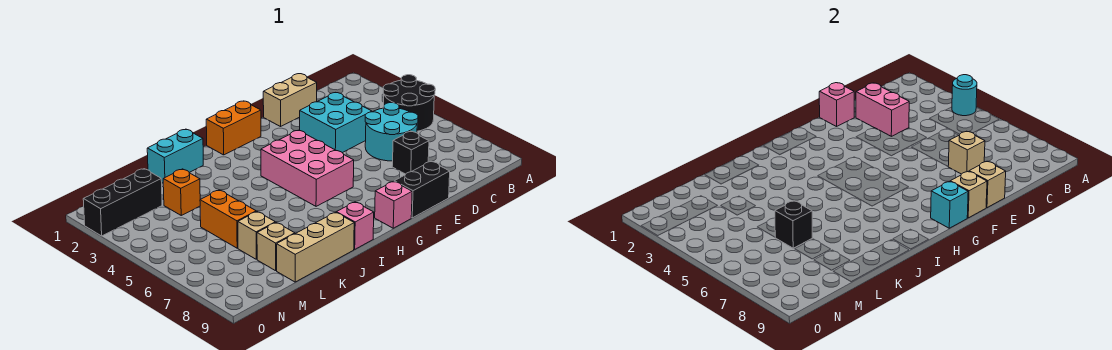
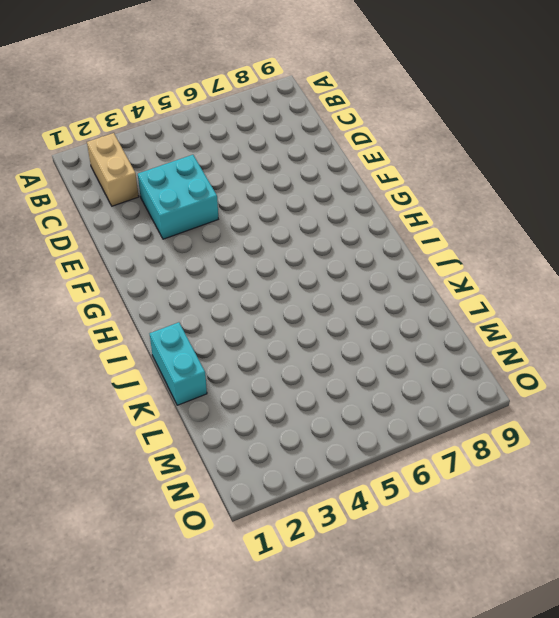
tan brick B2:C2 level 1 -> tan brick D1:E1 level 1
none -> black round brick A4:B5 level 1
none -> cyan round brick C5:D6 level 1
none -> black brick D7 level 1

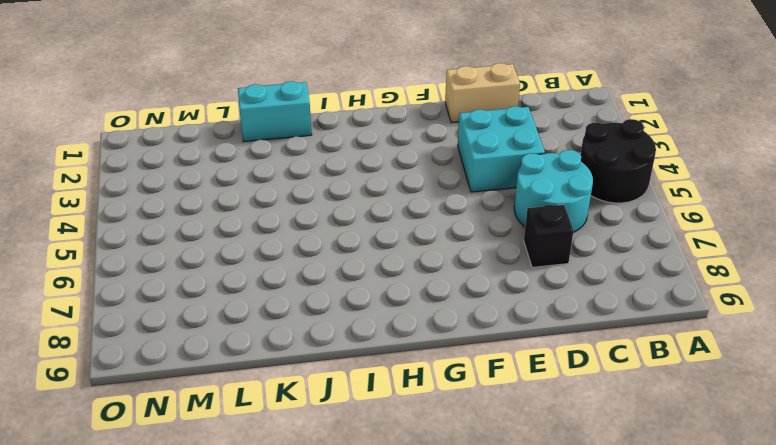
none -> black brick E9:F9 level 1
none -> orange brick G1:H1 level 1
none -> pink brick G4:H6 level 1

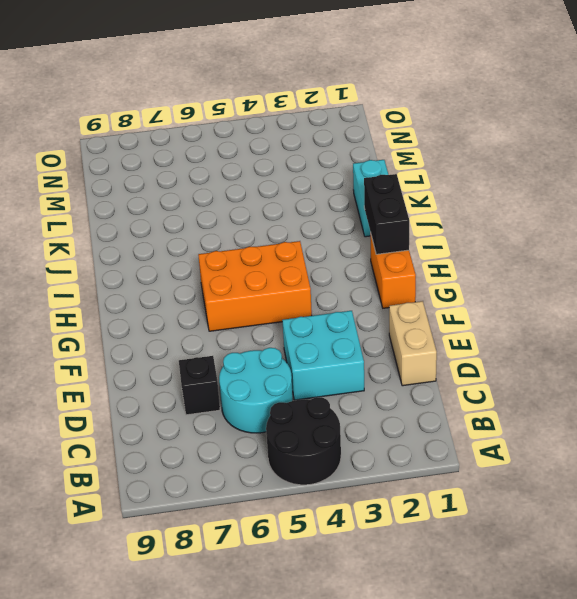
orange brick G4:H6 level 1 -> pink brick G4:H6 level 1
black brick H1:I1 level 2 -> black brick E9:F9 level 1
none -> pink brick G9 level 1
none -> pink brick I9 level 1
none -> tan brick J9:L9 level 1

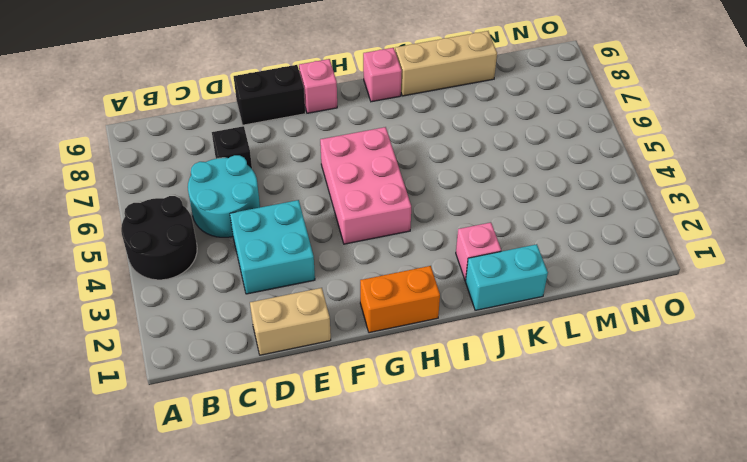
pink brick J2 level 1 -> pink brick E1 level 2
none -> orange brick L3 level 1
none -> orange brick L5:L6 level 1
none -> tan brick L7 level 1

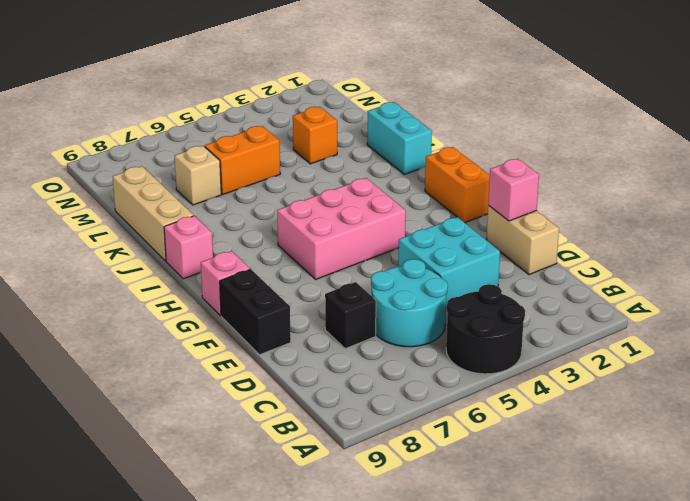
none -> tan brick L8 level 1
none -> black brick M2:O2 level 1
none -> cyan round brick A4 level 2

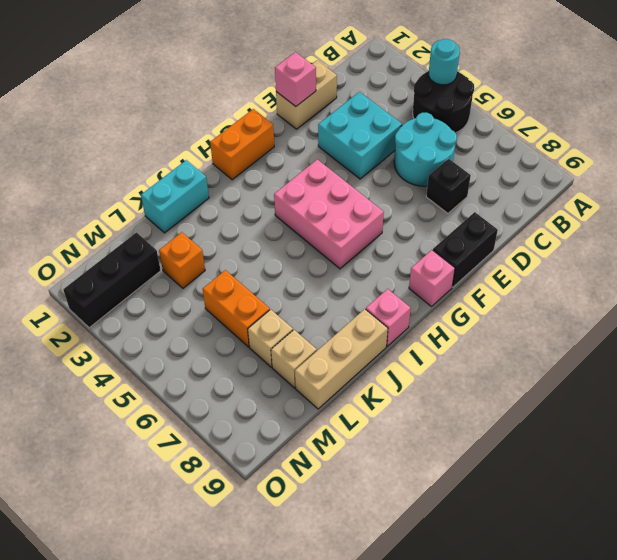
none -> pink brick D2:D3 level 2
none -> tan brick D7 level 2
none -> tan brick E9 level 2

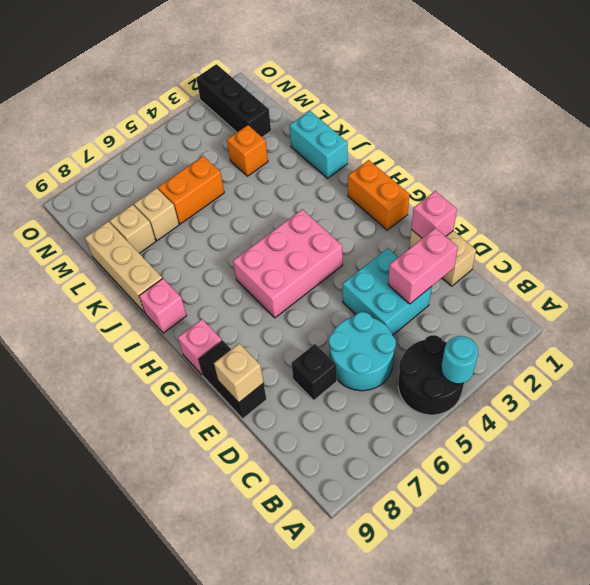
none -> tan brick D7 level 2
none -> tan brick F9 level 2
none -> cyan brick G9 level 2

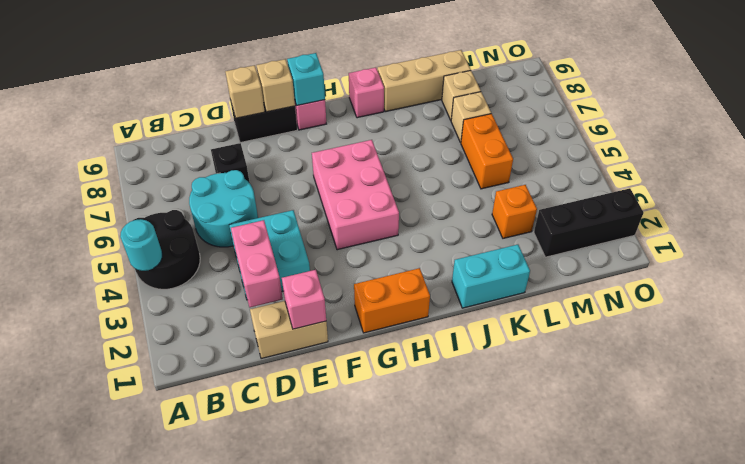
none -> tan brick D7 level 2
none -> black brick L6 level 2

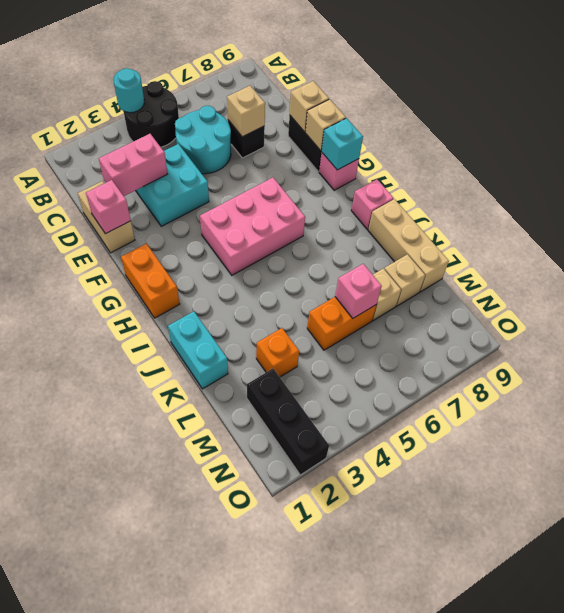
pink brick L6 level 2 -> black brick L6 level 2

